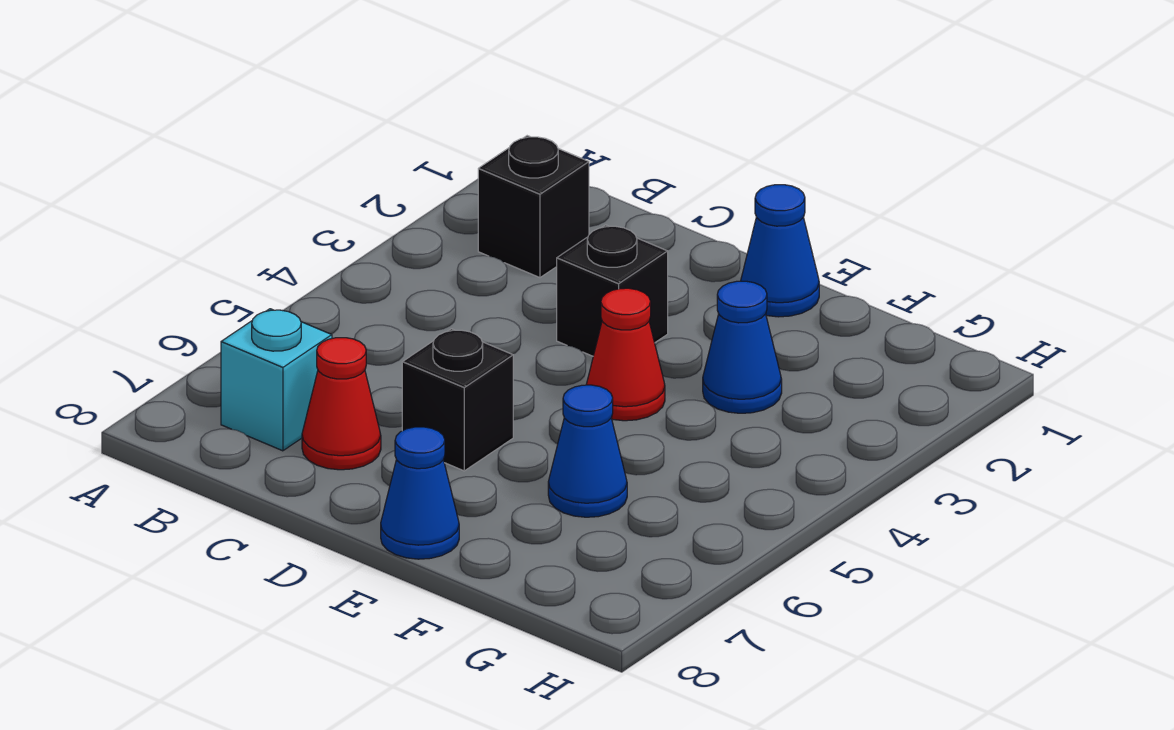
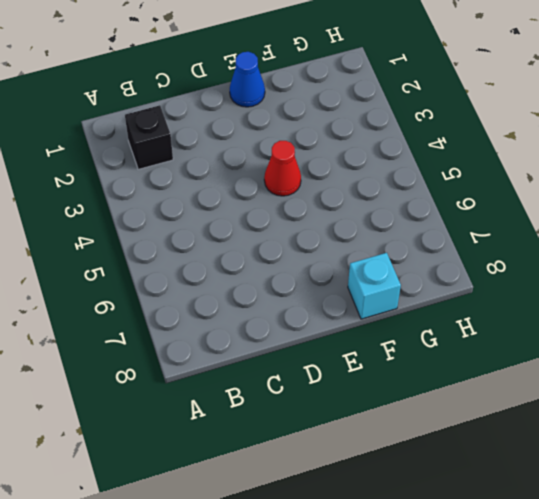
cyan brick F8 level 1 -> cyan brick B7 level 1
none -> red cone C7 level 1
none -> black brick D3 level 1

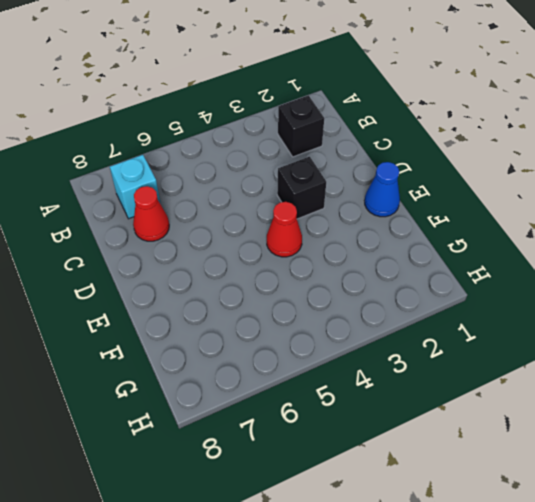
none -> black brick D6 level 1
none -> blue cone E8 level 1

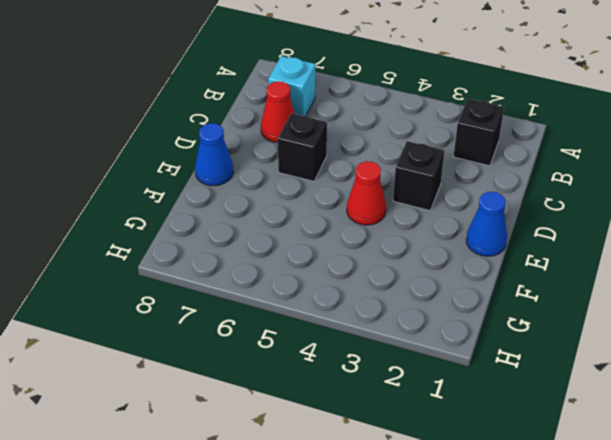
none -> blue cone F3 level 1
none -> blue cone F6 level 1

